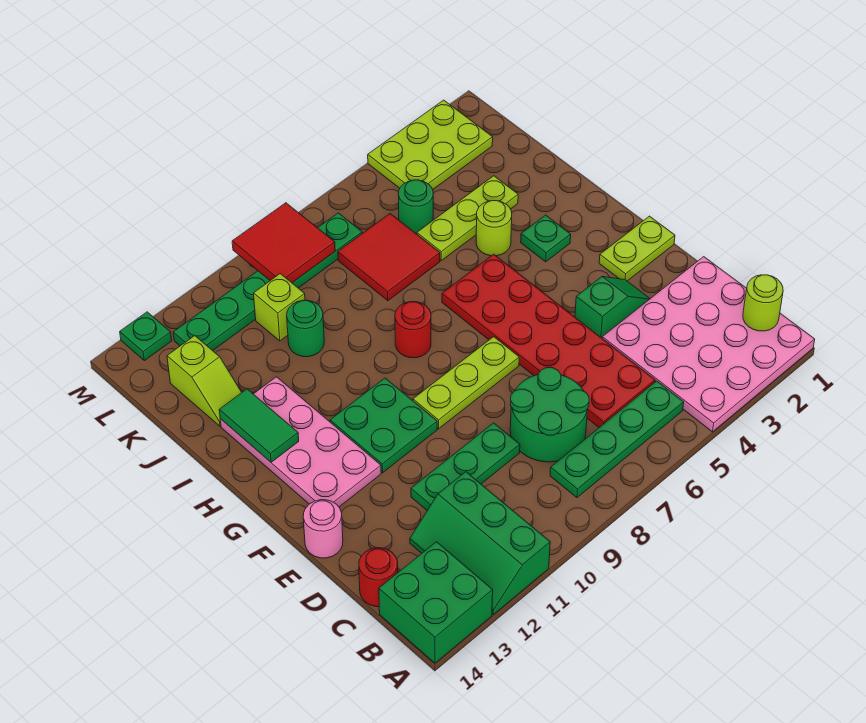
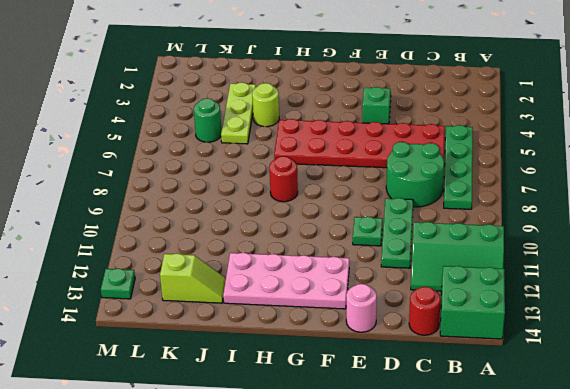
green plate E10 level 1 -> green plate H3 level 1
none -> pink plate A1:D4 level 1
none -> lime plate F1:F2 level 1
none -> lime plate F7:F9 level 1

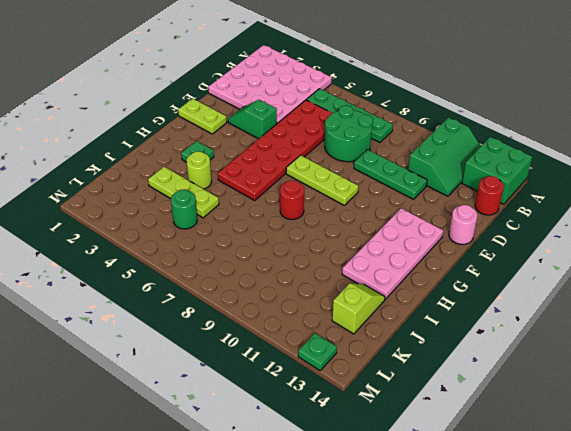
none -> green plate F10:G11 level 1
none -> red tile J6:K7 level 1
none -> green round brick J10 level 1

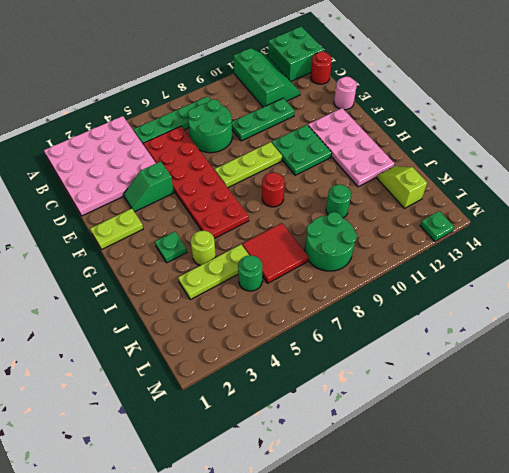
green round brick K8:L9 level 1 -> green plate L7:L12 level 1
none -> lime brick K10 level 1
none -> lime plate L2:M4 level 1
none -> lime round brick B1 level 2

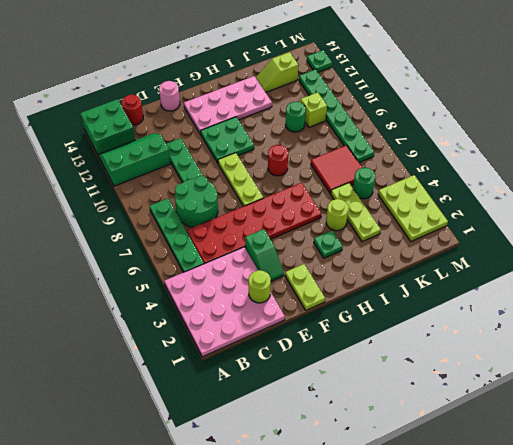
lime round brick D2 level 2 -> lime round brick B1 level 2
none -> green tile H13:I13 level 2
none -> red tile L8:M9 level 2

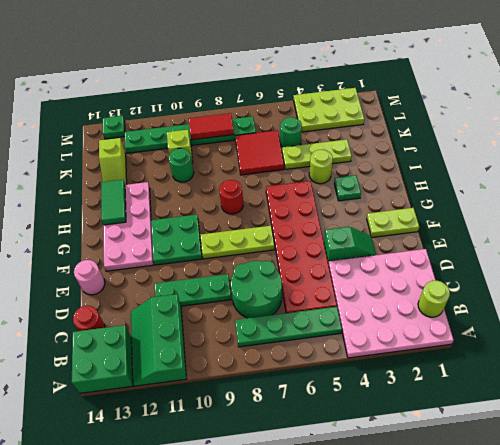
red tile L8:L9 level 2 -> red tile L8:M9 level 2

